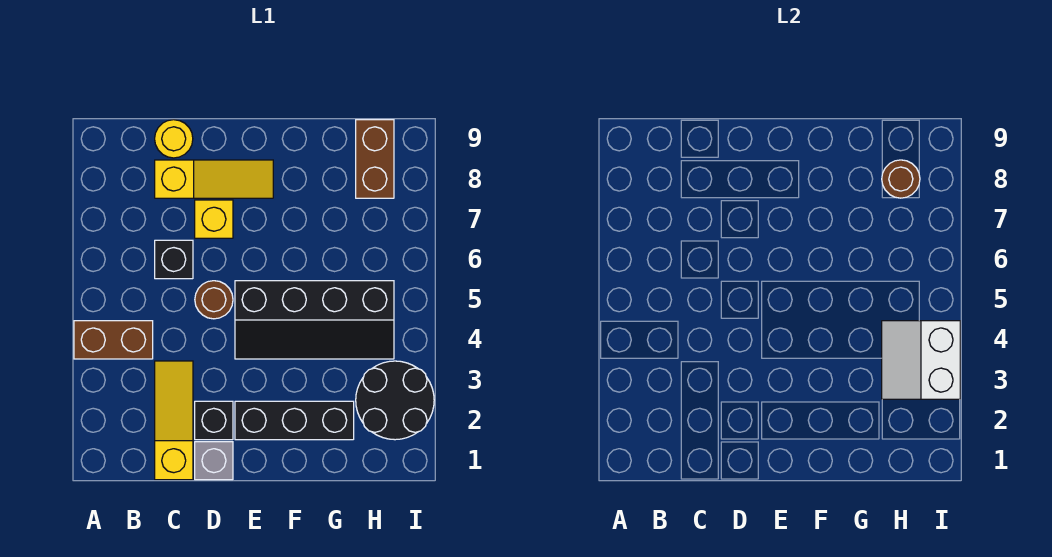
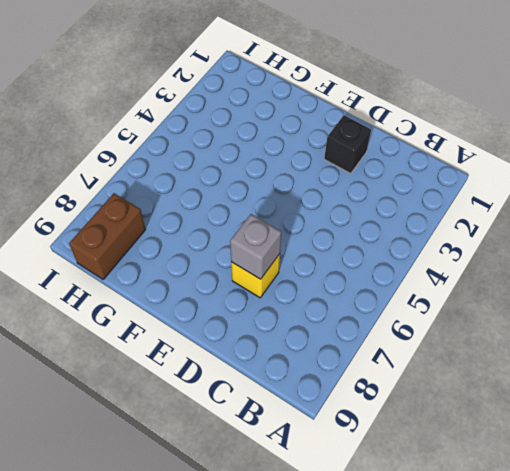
grey brick D7 level 2 -> grey brick D1 level 1
none -> brown brick A4:B4 level 1
none -> yellow slope C1:C3 level 1 top 1
none -> black brick C6 level 1

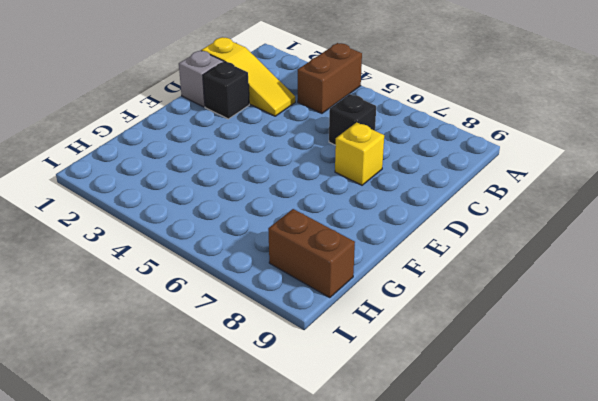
none -> yellow slope C8:E8 level 1 top C
none -> yellow round brick C9 level 1
none -> brown round brick D5 level 1

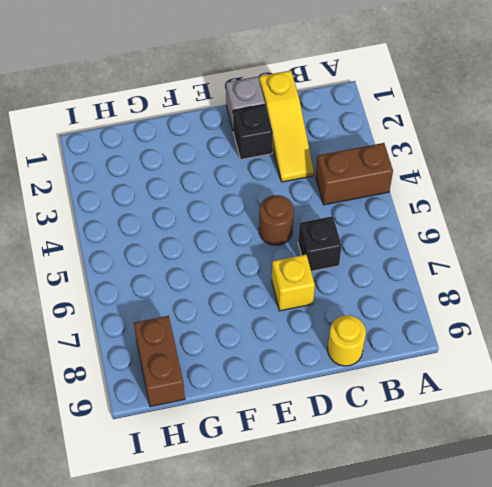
none -> yellow slope C8:E8 level 1 top C
none -> black brick E2:G2 level 1
none -> black slope E4:H5 level 1 top 5

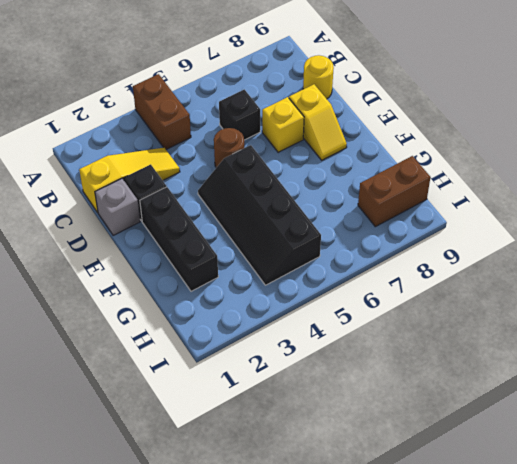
yellow slope D8:E8 level 1 top D -> yellow slope C8:E8 level 1 top C
none -> black round brick H2:I3 level 1
none -> white slope H3:I4 level 2 top I
none -> brown round brick H8 level 2

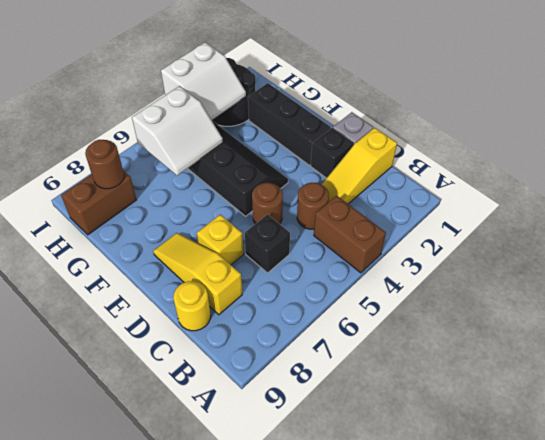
brown round brick C4 level 1 -> none
white slope G5:H6 level 2 top H -> none

